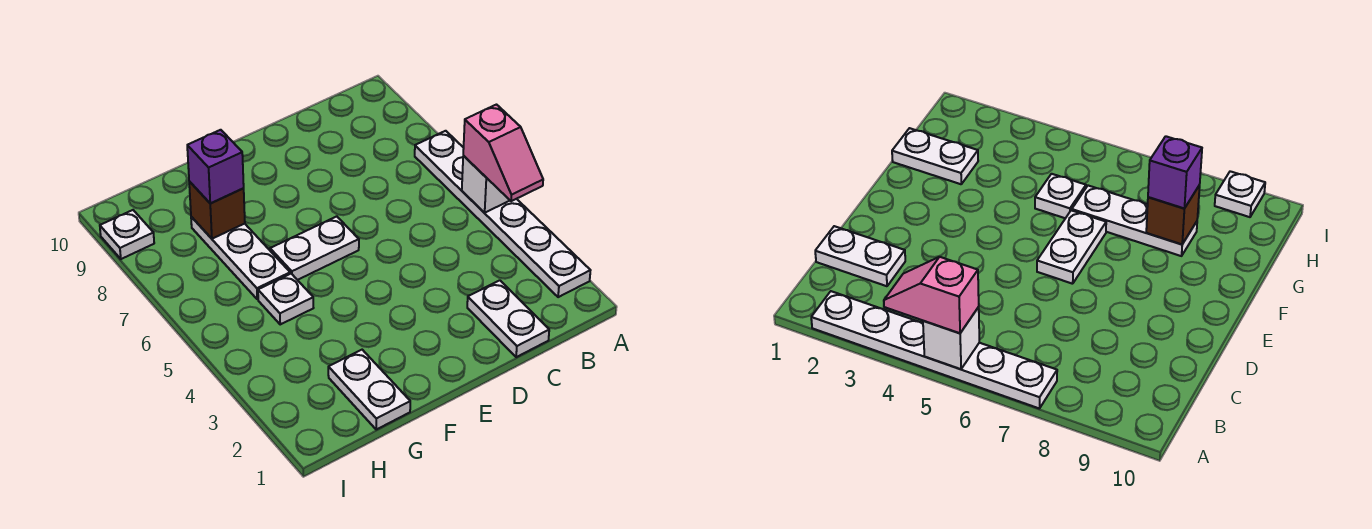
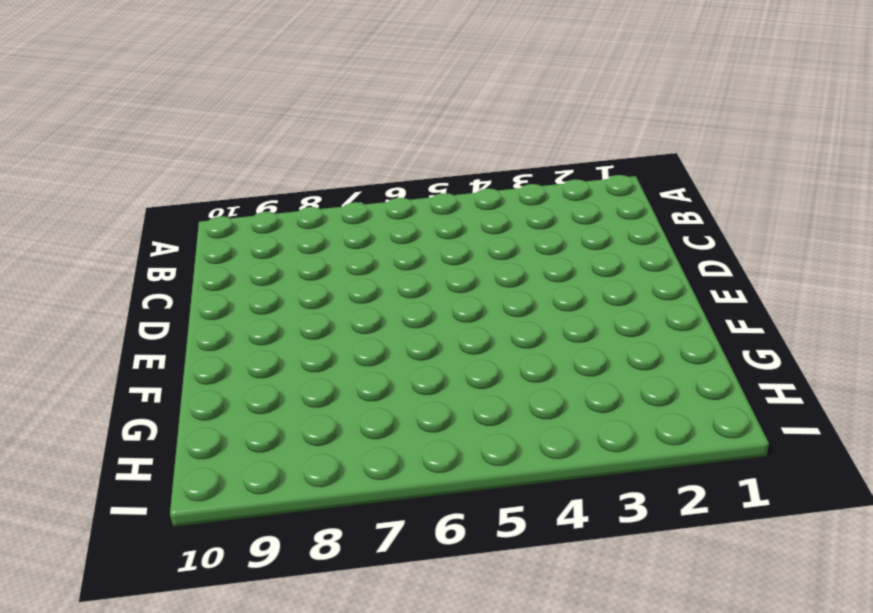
none -> white plate A2:A7 level 1
none -> white plate C1:C2 level 1

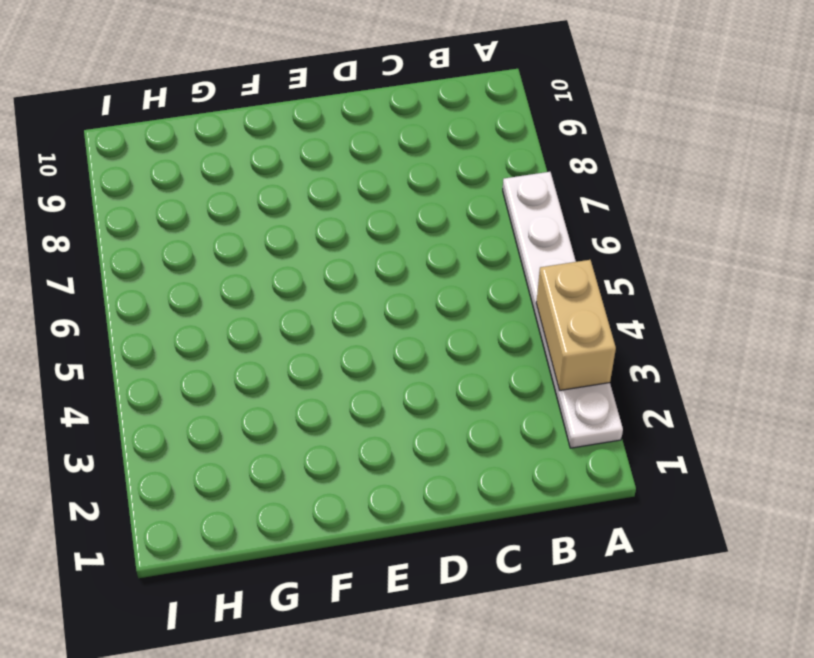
tan brick A3:A4 level 2 -> none
none -> white plate C1:C2 level 1
none -> white plate E6:F6 level 1

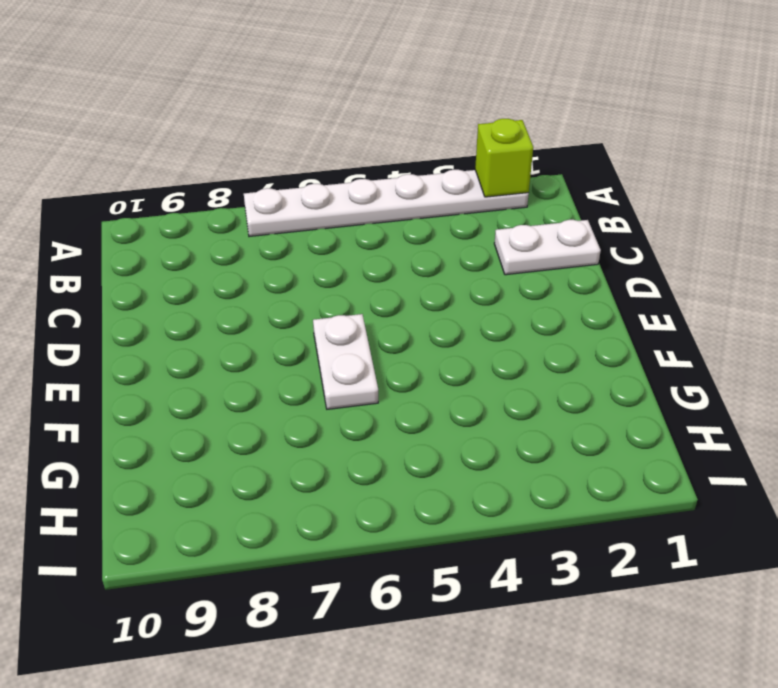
lime brick A2 level 2 -> none
none -> white plate G1:G2 level 1
none -> white plate G5 level 1

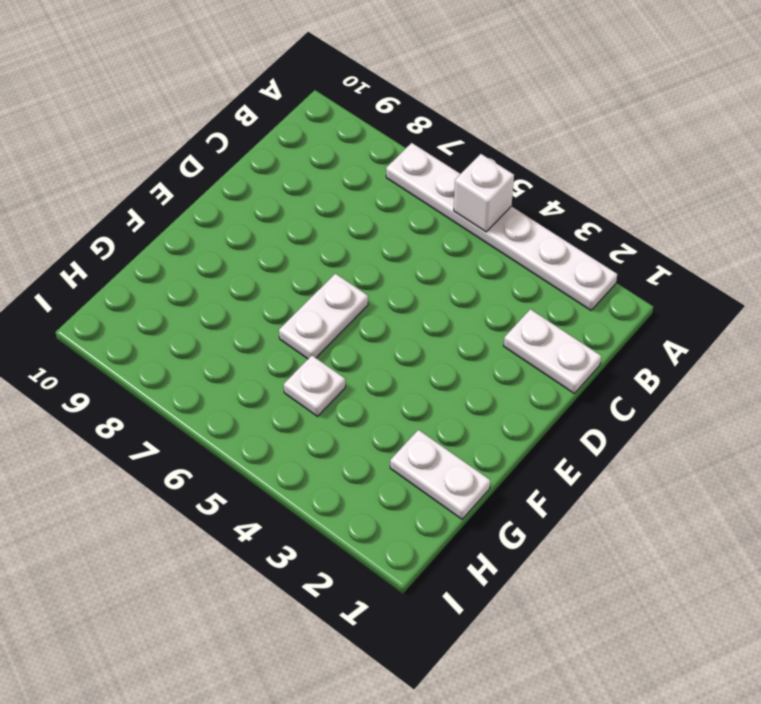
none -> white plate G6:G8 level 1
none -> white plate I9 level 1

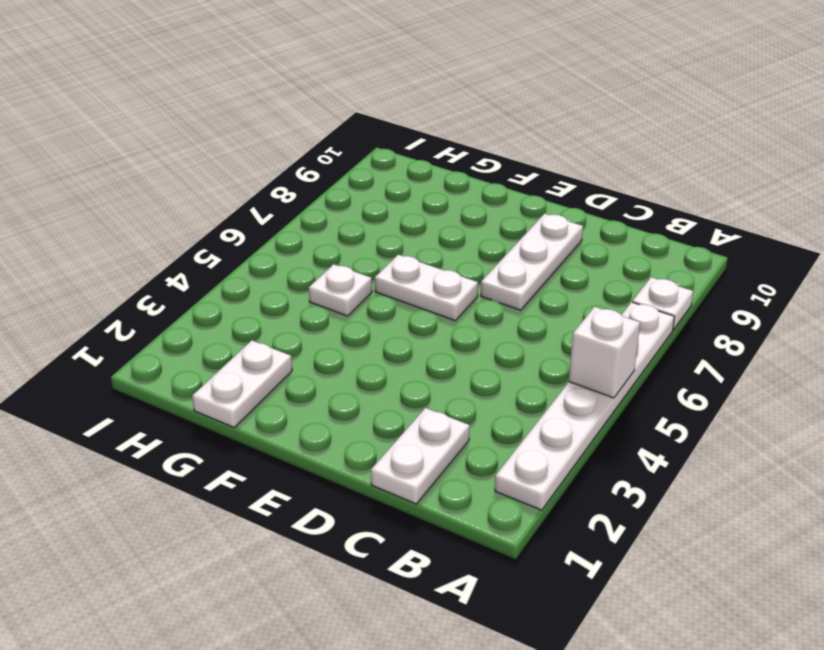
white plate A8 level 1 -> white plate I9 level 1
white plate D7:D9 level 1 -> white plate G6:G8 level 1
none -> brown brick G8 level 2
none -> pink slope A4:A5 level 3 top 5

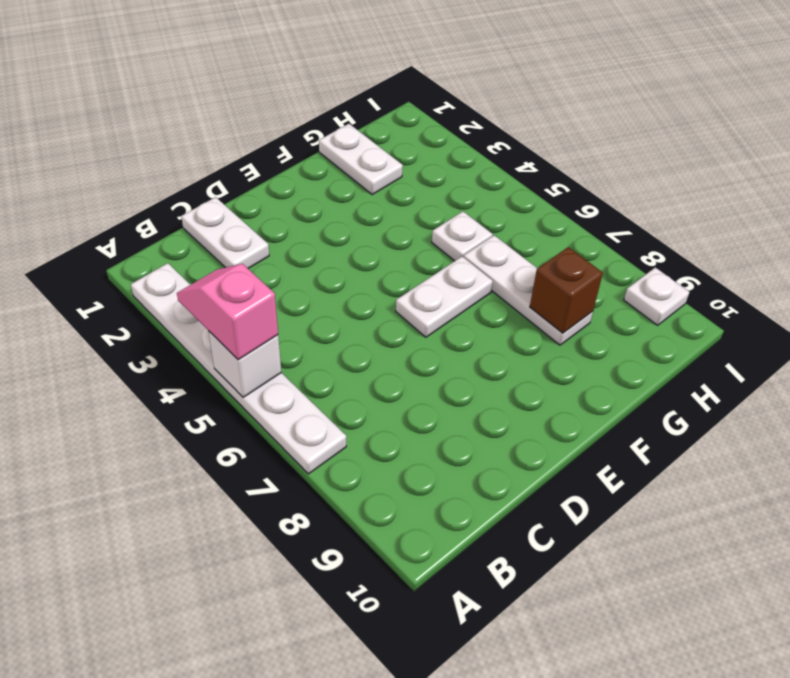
none -> purple brick G8 level 3

